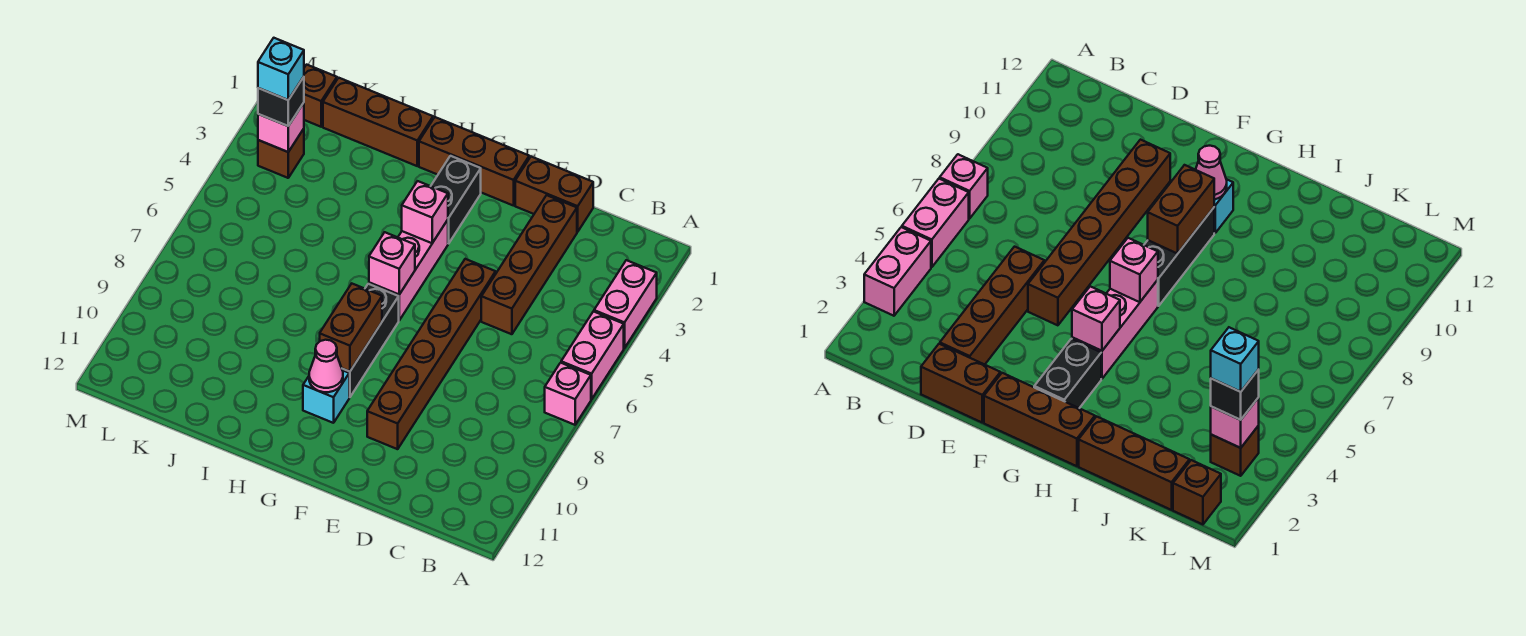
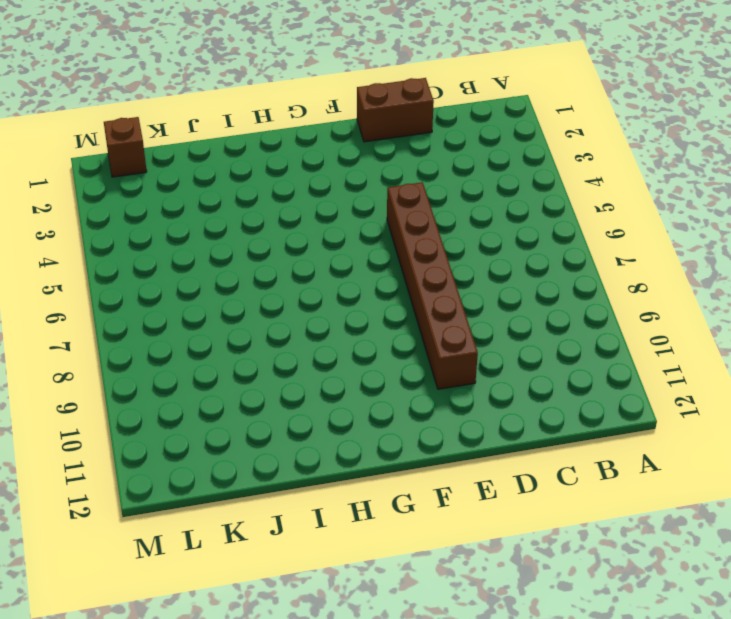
none -> pink brick A3:A4 level 1
none -> pink brick A5:A6 level 1
none -> pink brick A7 level 1

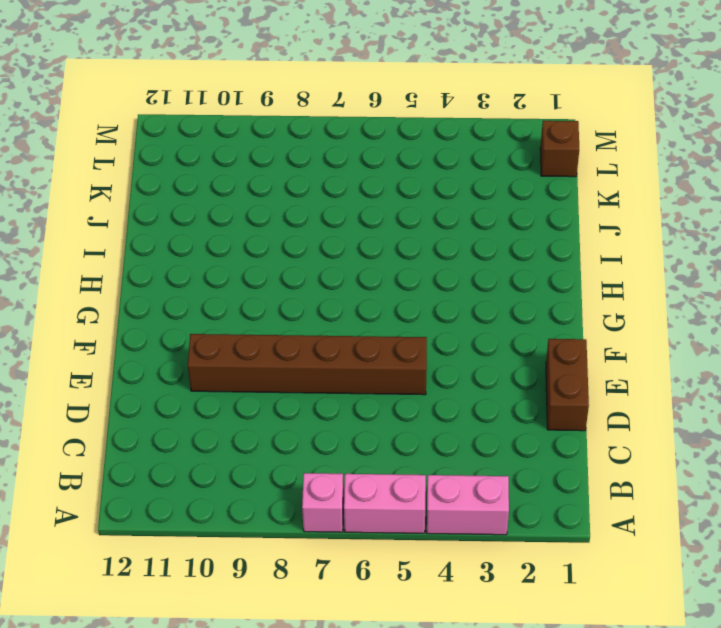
none -> brown brick D2:D5 level 1
none -> brown brick F1:H1 level 1
none -> black brick G2:G3 level 1

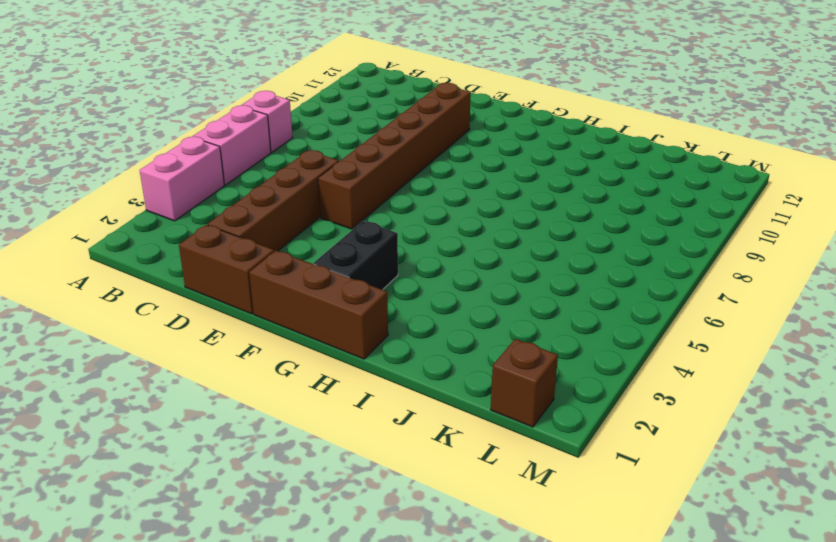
none -> pink brick G4:G6 level 1
none -> black brick G7:G9 level 1
none -> cyan brick G10 level 1

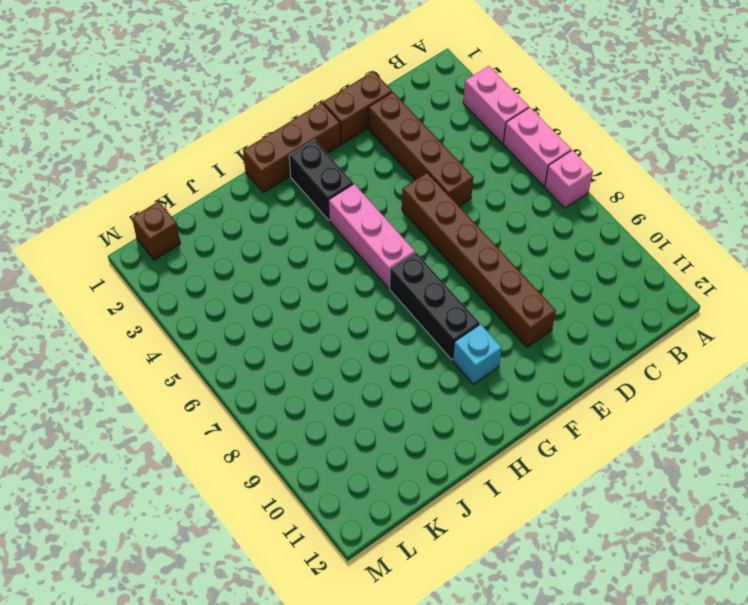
none -> brown brick I1:K1 level 1
none -> brown brick L3 level 1
none -> pink brick G4 level 2

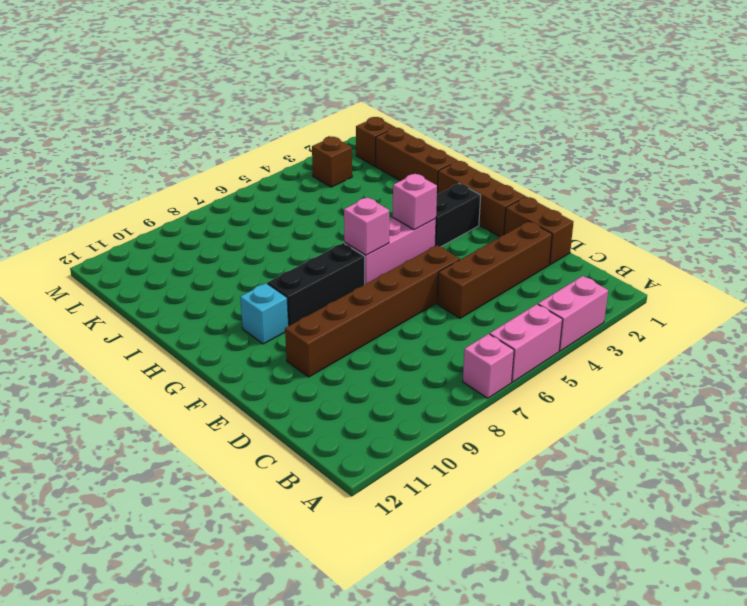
none -> brown brick G8:G9 level 2
none -> pink cone G10 level 2
none -> pink brick L3 level 2

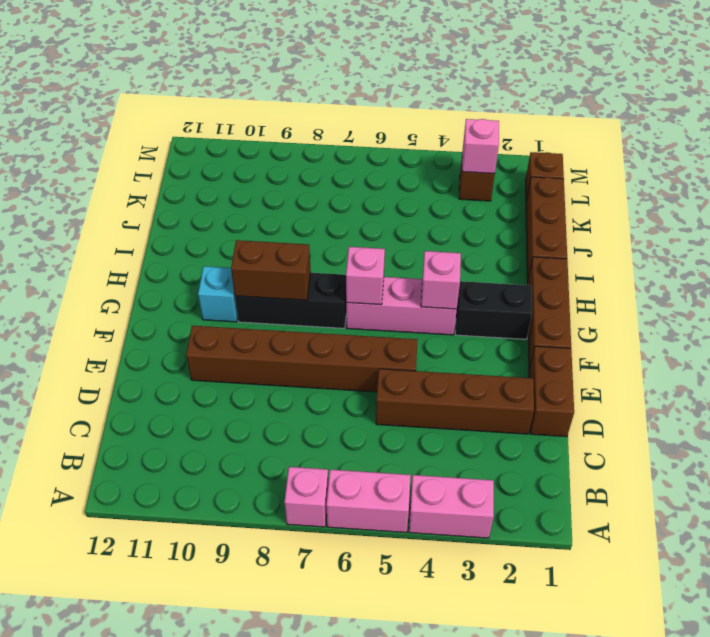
none -> pink cone G10 level 2
none -> black brick L3 level 3
none -> cyan brick L3 level 4

